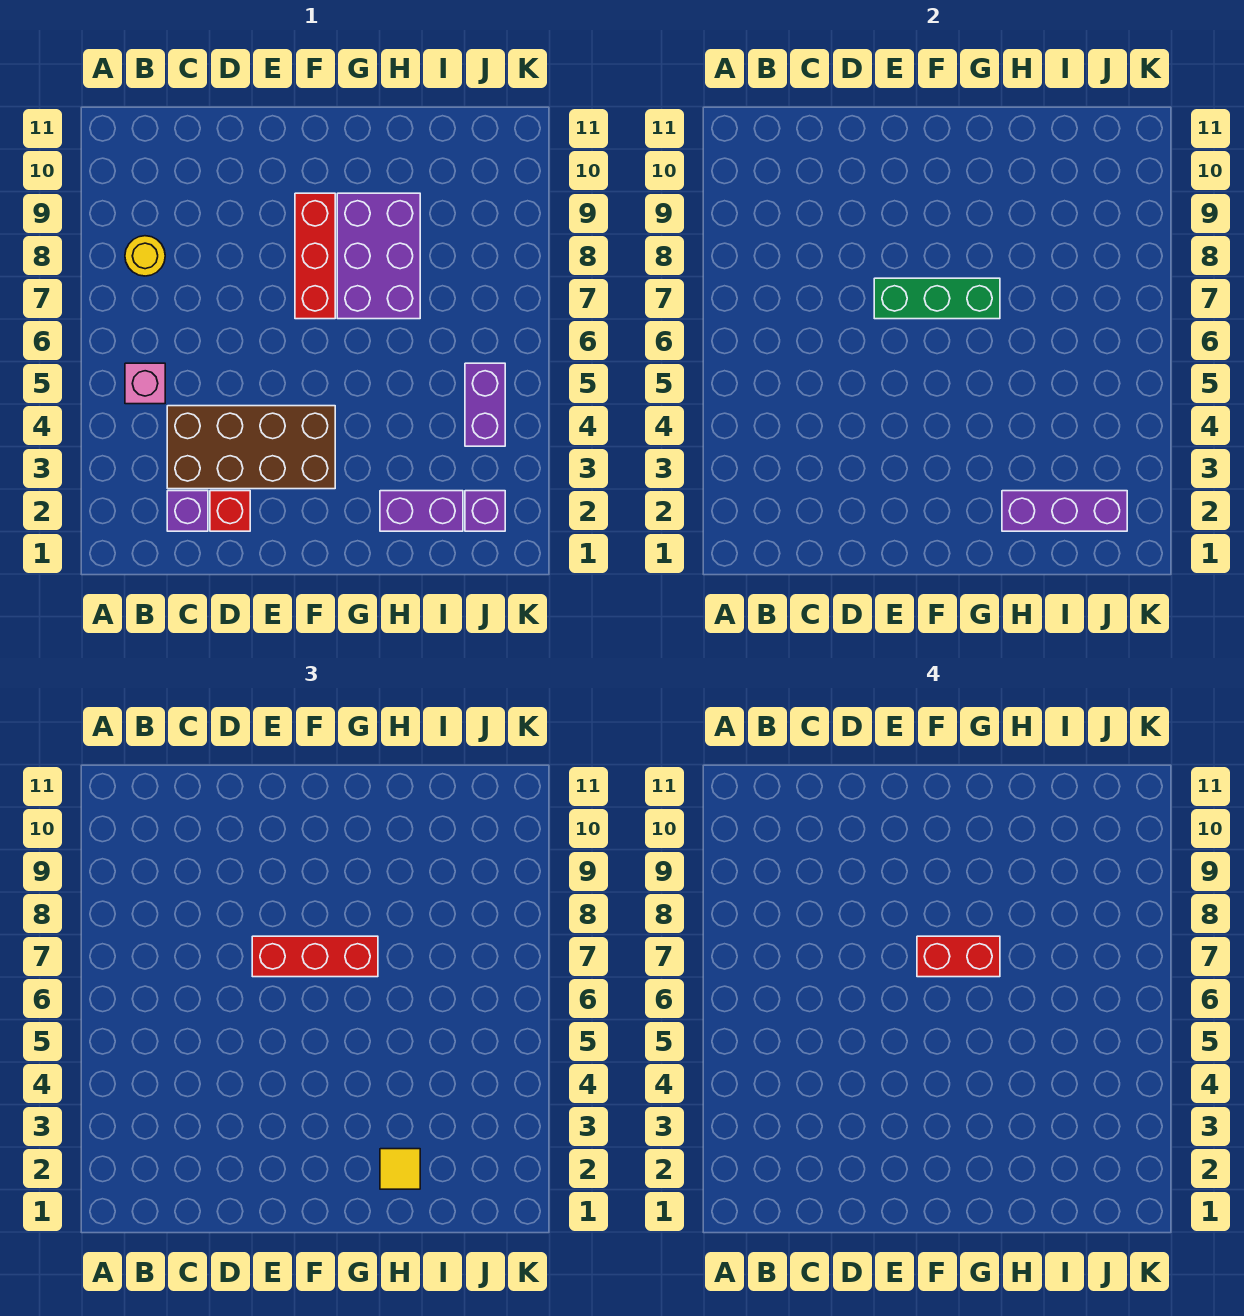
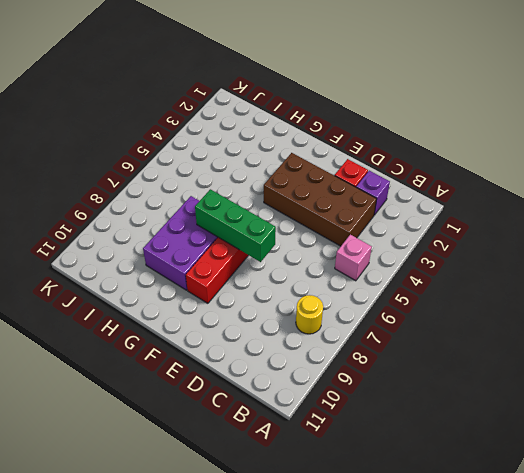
none -> purple brick H2:I2 level 1
none -> purple brick J2 level 1
none -> purple brick J4:J5 level 1

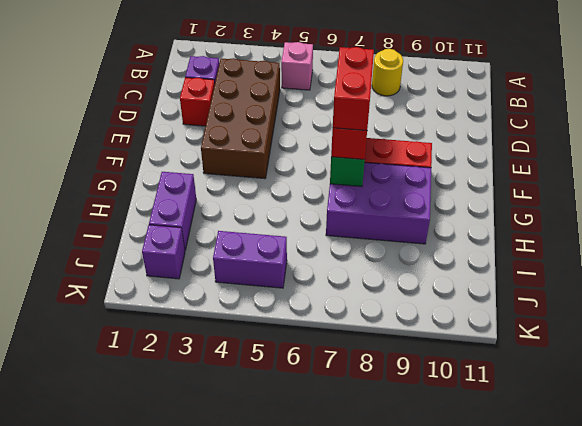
none -> purple brick H2:J2 level 2
none -> yellow tile H2 level 3

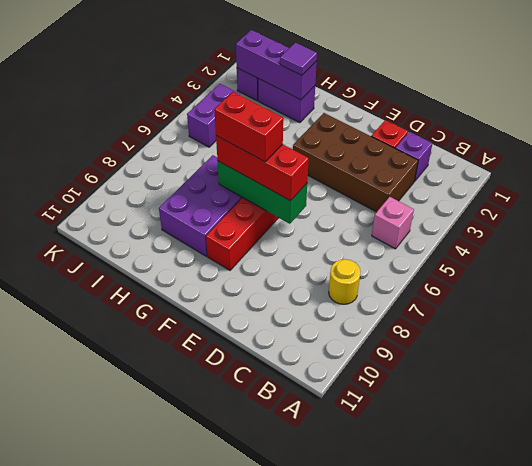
purple tile H2 level 3 -> yellow tile H2 level 3

